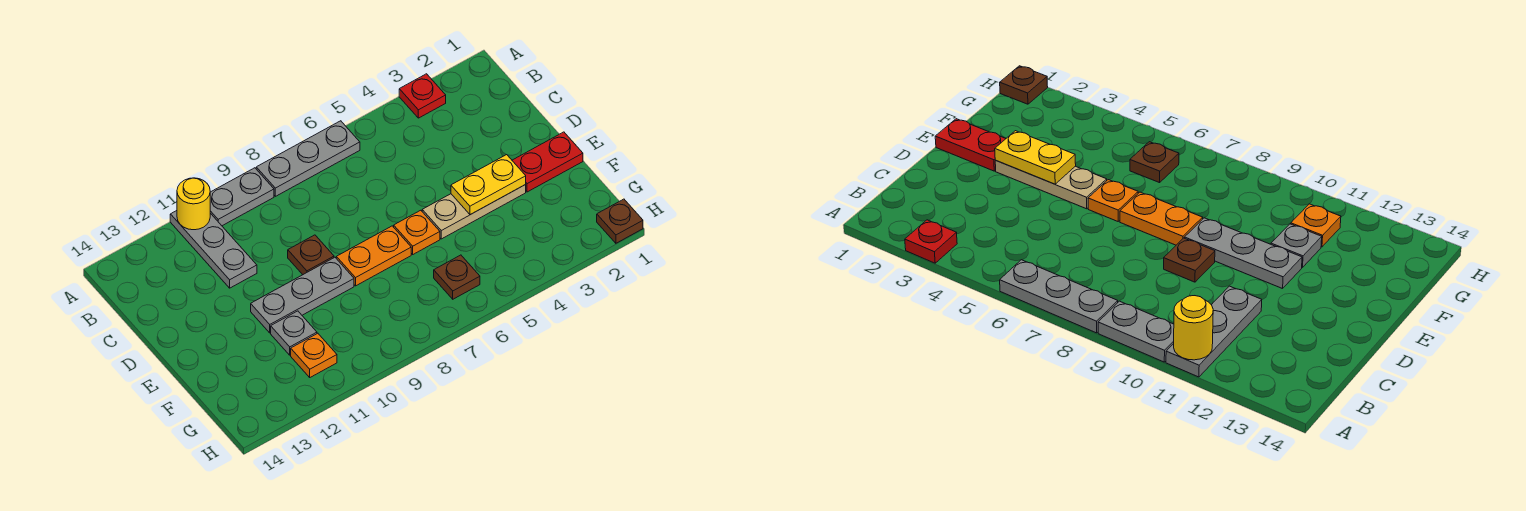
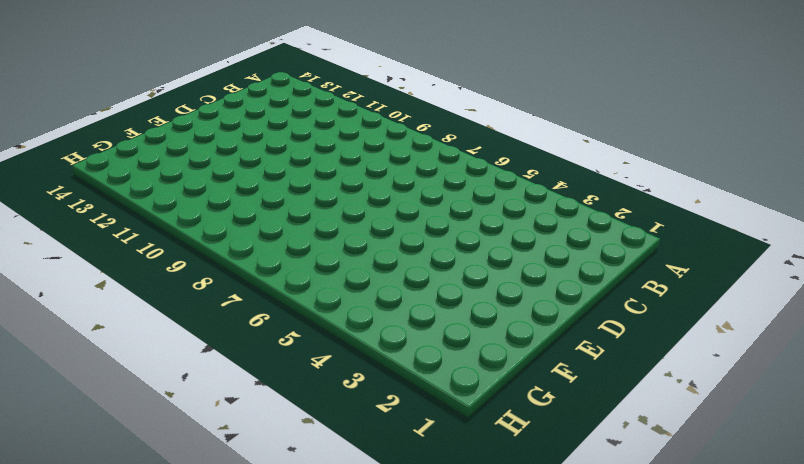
none -> red plate A3 level 1
none -> grey plate A6:A8 level 1
none -> grey plate A9:A10 level 1

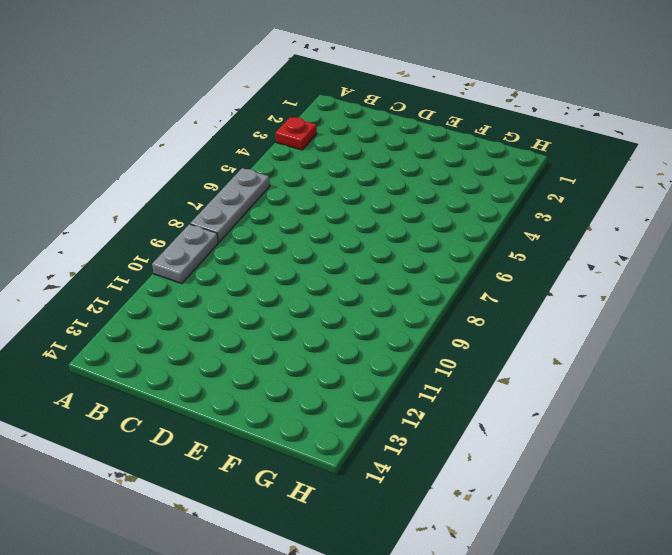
none -> grey plate A11:C11 level 1
none -> brown plate D9 level 1
none -> red plate E1:E2 level 1

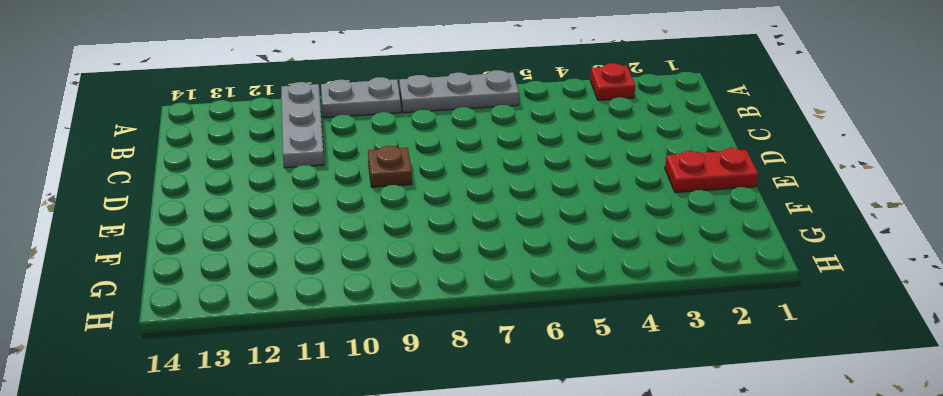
none -> tan plate E3:E5 level 1
none -> orange plate E6 level 1
none -> orange plate E7:E8 level 1

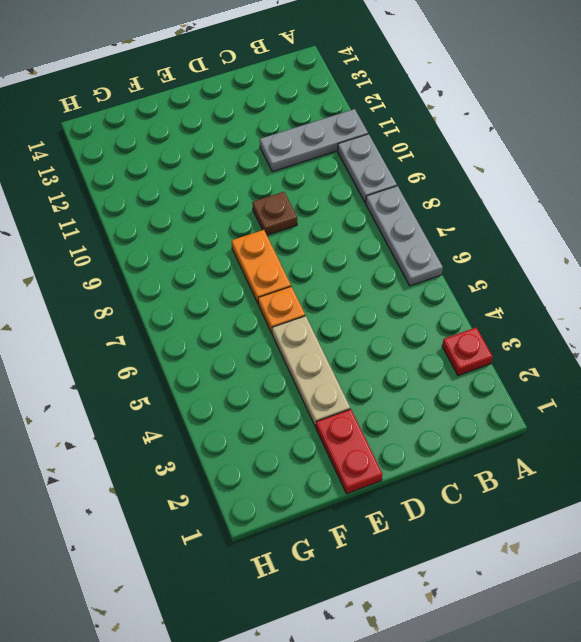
none -> grey plate E9:E11 level 1
none -> grey plate F11 level 1
none -> brown plate G6 level 1

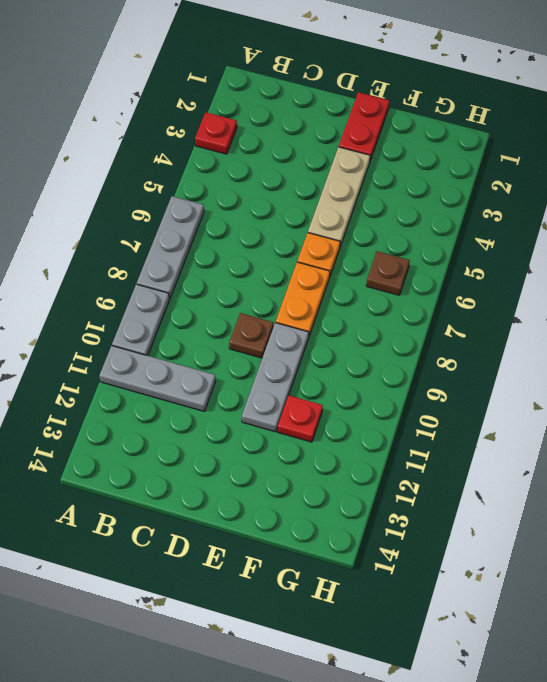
red plate F11 level 1 -> grey plate F11 level 1
none -> orange plate G11 level 1
none -> brown plate H1 level 1
none -> yellow round brick A11 level 2

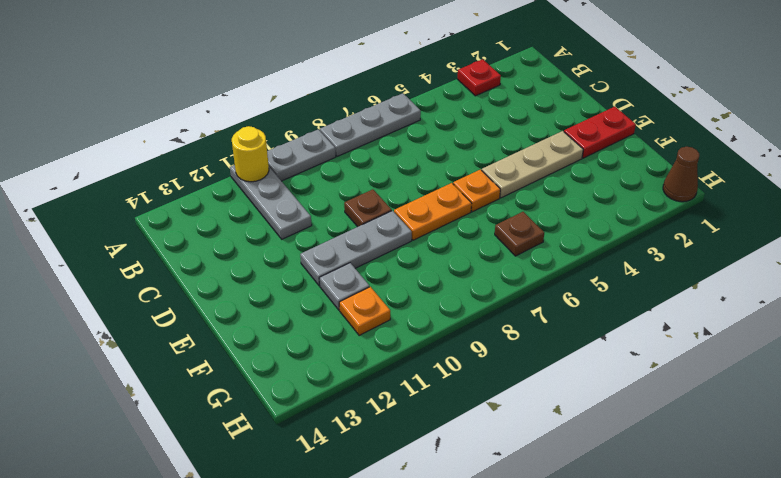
brown cone H1 level 1 -> brown plate H1 level 1
none -> yellow plate E3:E4 level 2

